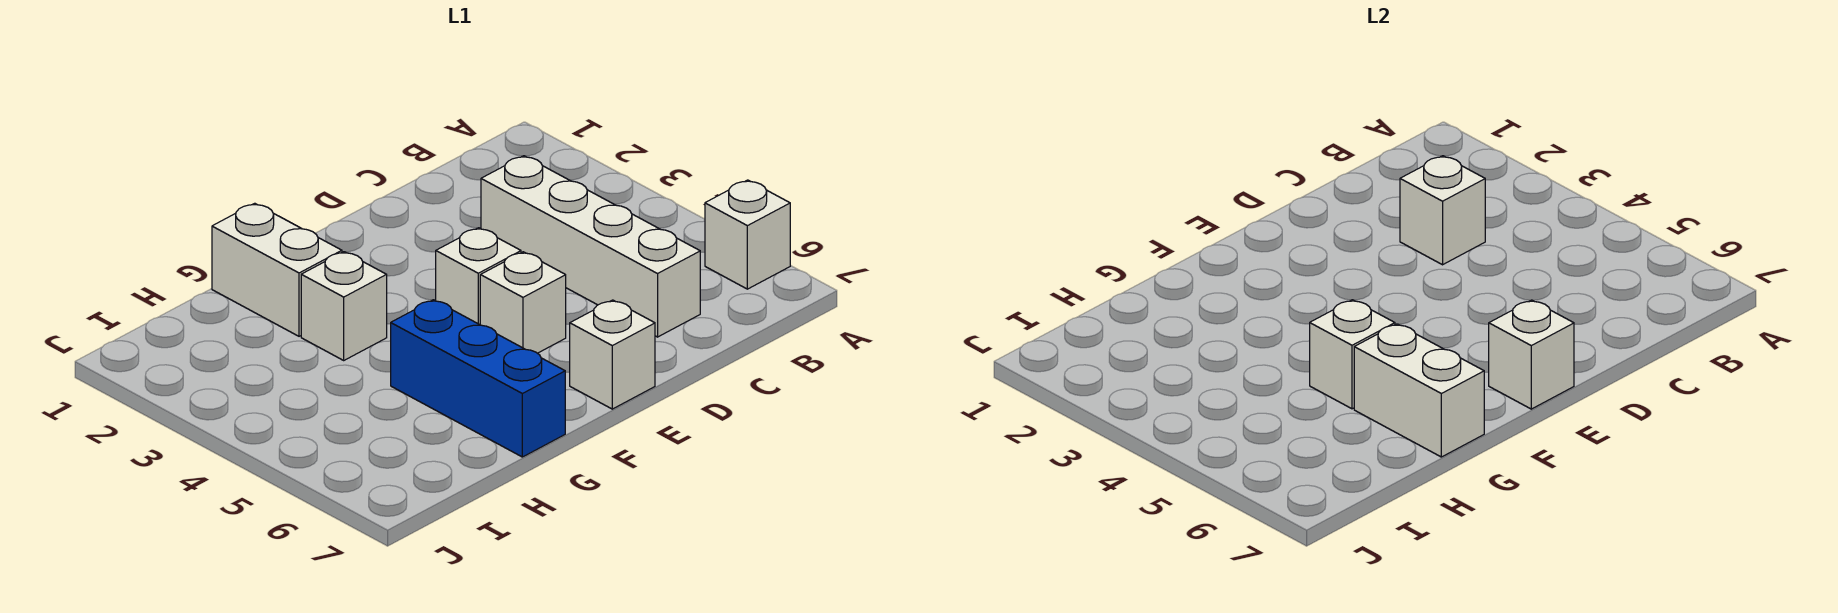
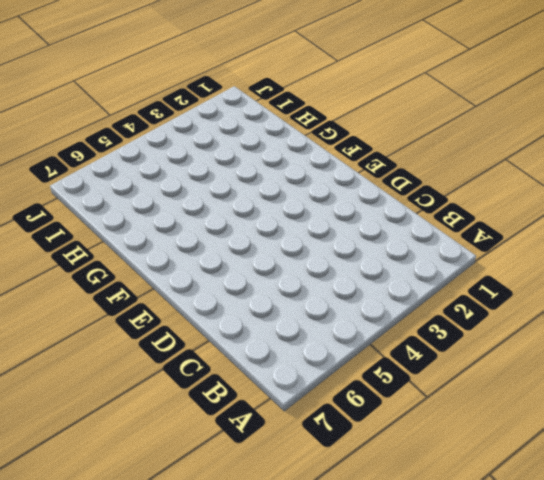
none -> white brick A6 level 1
none -> white brick C3:C6 level 1
none -> white brick E4 level 1

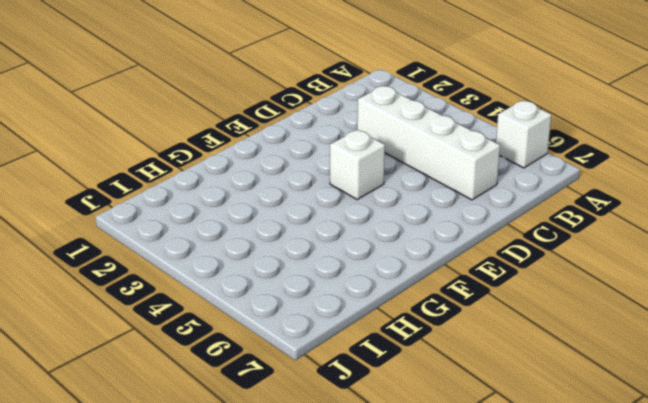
none -> white brick E5 level 1
none -> white brick E7 level 1
none -> white brick G1:G2 level 1

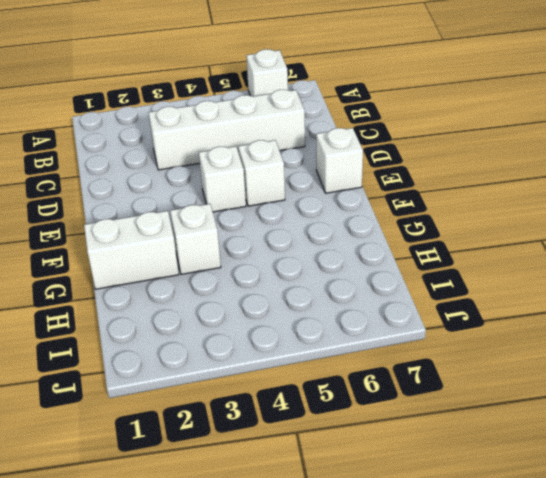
none -> blue brick G5:G7 level 1
none -> white brick C3 level 2
none -> white brick E7 level 2

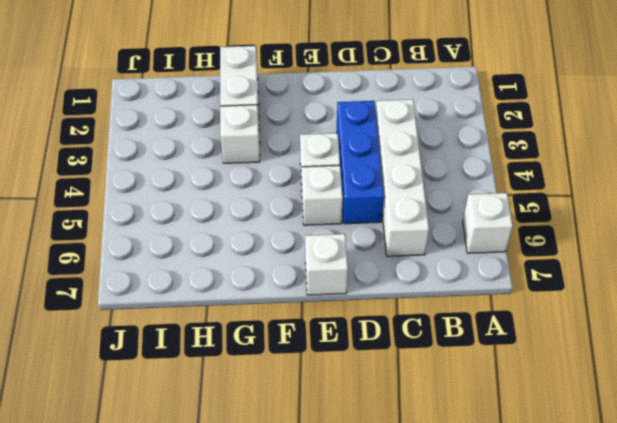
blue brick D3:D5 level 1 -> blue brick G5:G7 level 1
none -> white brick C3 level 2
none -> white brick E7 level 2
none -> white brick G5 level 2

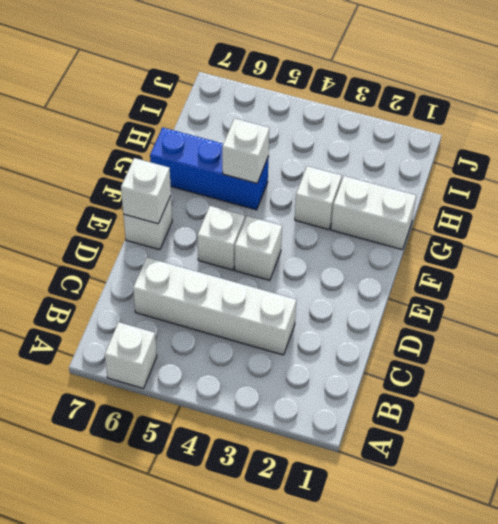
none -> white brick C3 level 2
none -> white brick G6:G7 level 2

